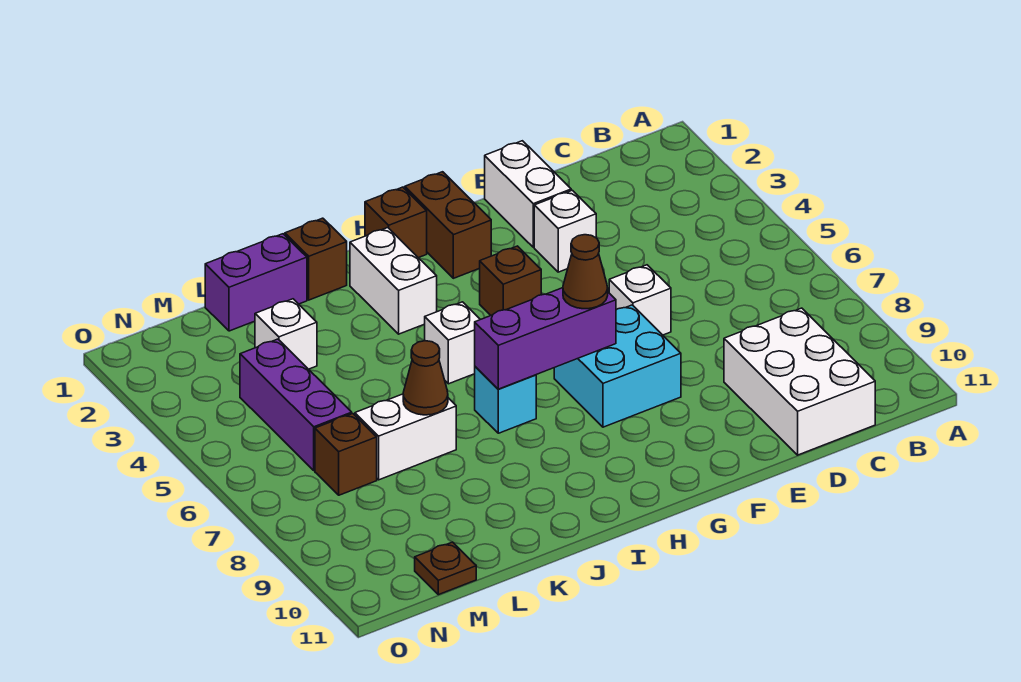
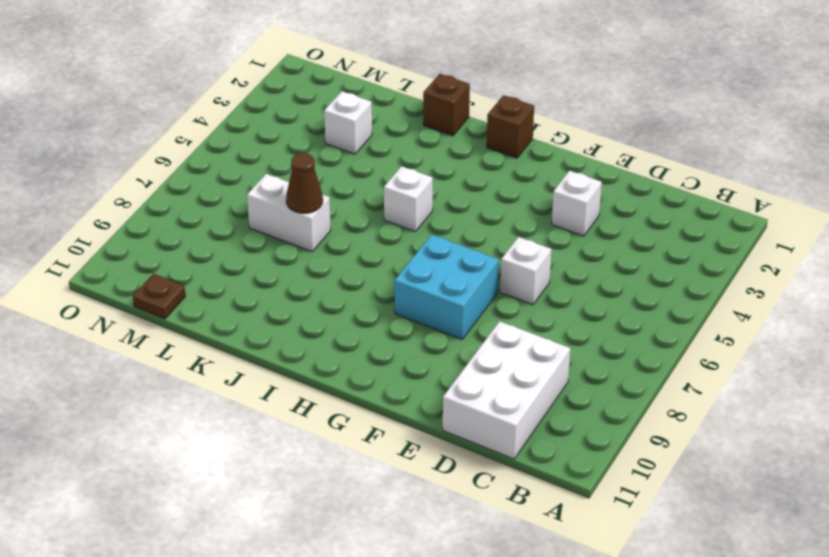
none -> white brick E1:E2 level 1
none -> brown brick G1:G2 level 1
none -> brown brick G4 level 1

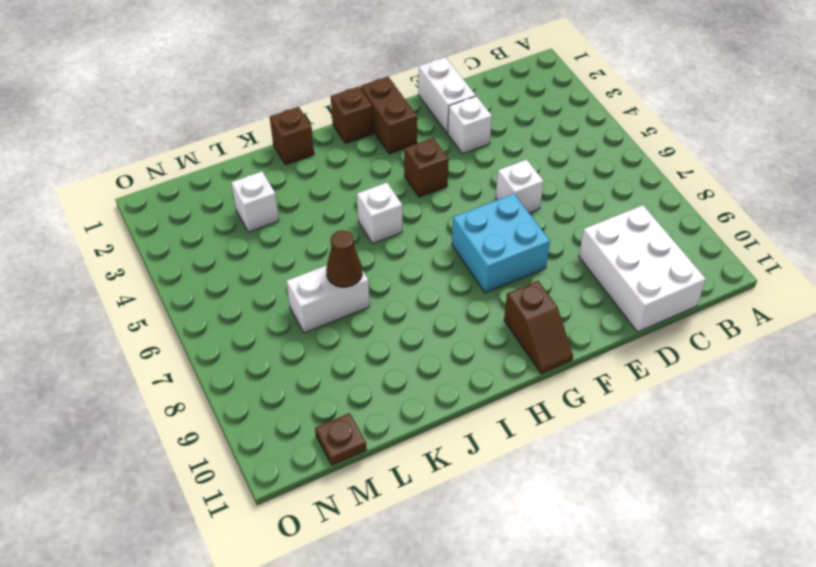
brown slope G10:G11 level 1 top 10 -> none
none -> white brick I2:I3 level 1
none -> cyan brick I7 level 1
none -> purple brick K1:L1 level 1

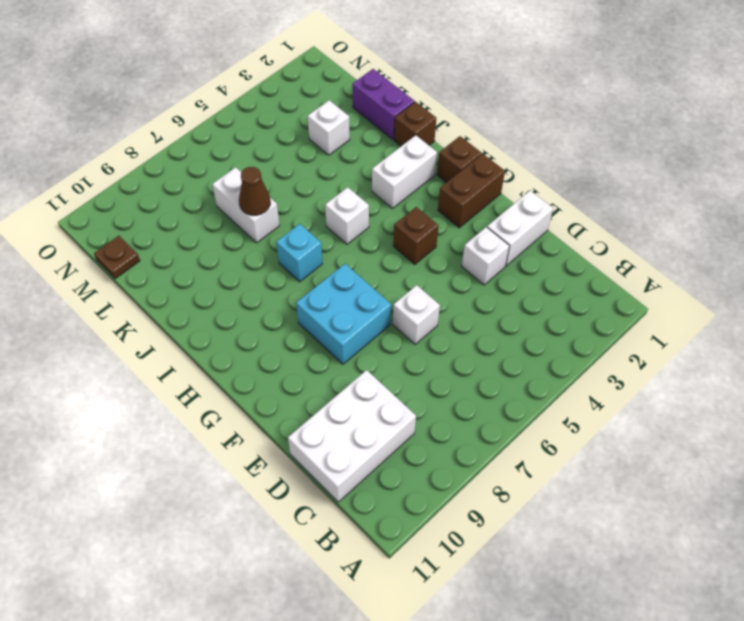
none -> purple brick M4:M6 level 1
none -> brown brick M7 level 1
none -> purple brick G7:I7 level 2

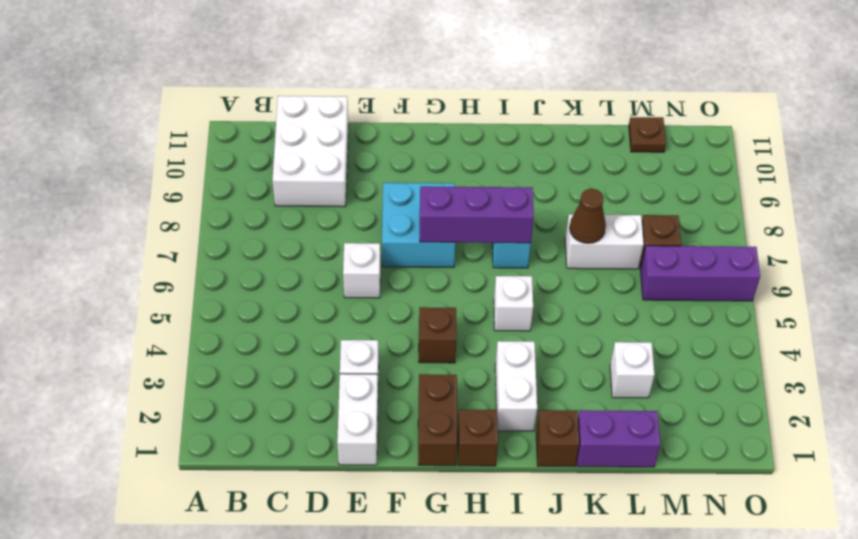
purple brick M6:O6 level 1 -> purple brick M4:M6 level 1
none -> brown cone G7 level 3

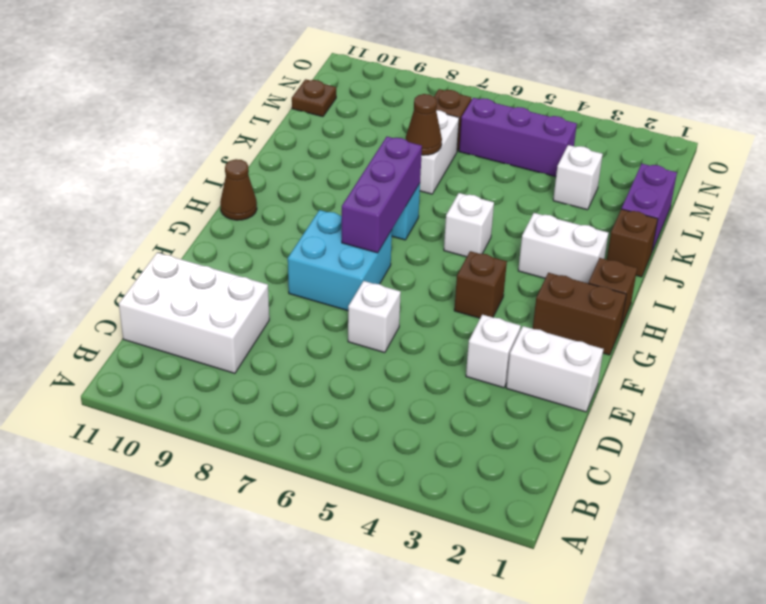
brown cone H11 level 1 -> brown cone G7 level 3

